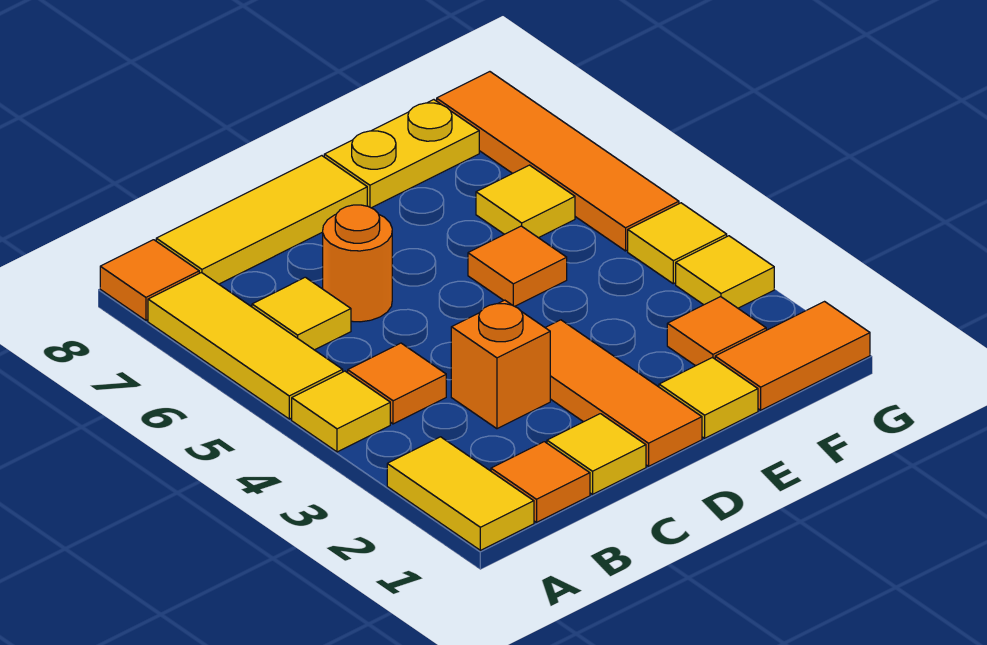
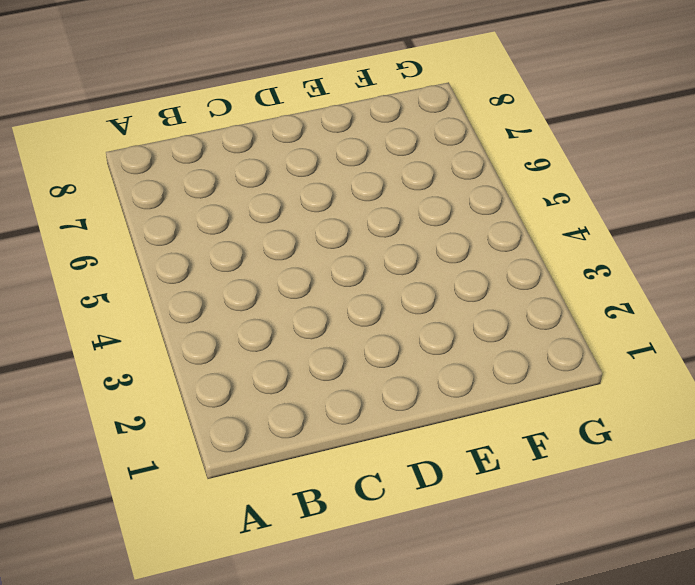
none -> yellow tile A1:A2 level 1
none -> yellow tile A4 level 1
none -> yellow tile A5:A7 level 1

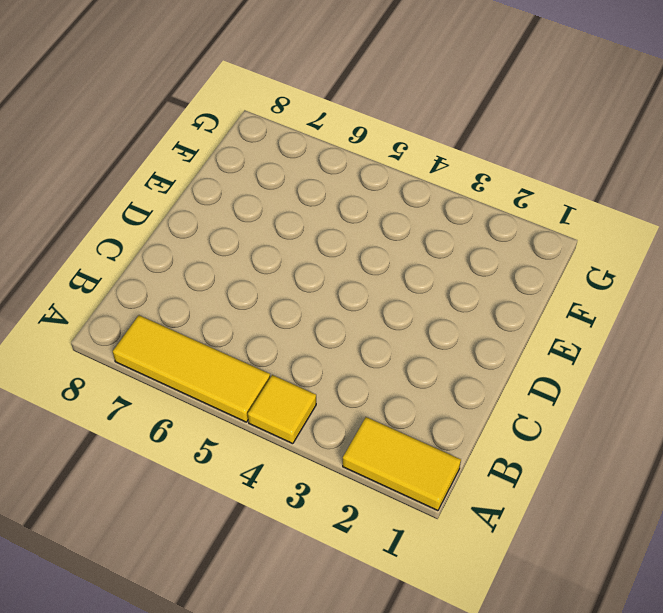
none -> orange tile A8 level 1
none -> orange tile B1 level 1
none -> orange tile B4 level 1

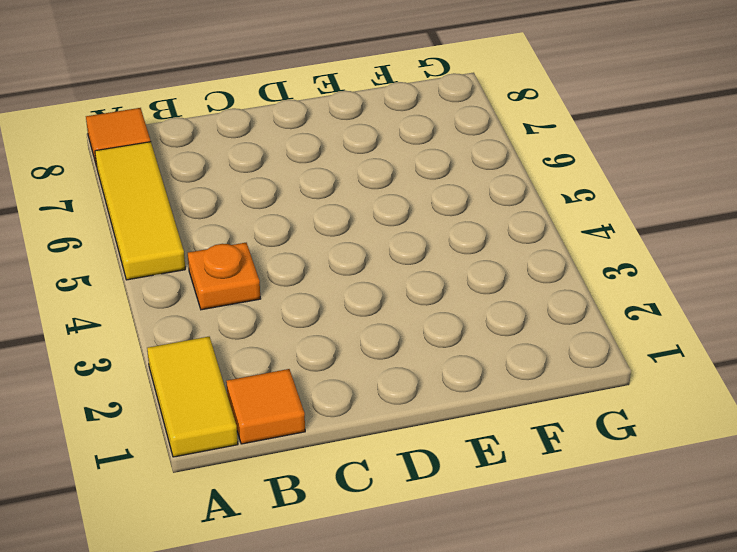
orange plate B4 level 1 -> orange tile B4 level 1
none -> yellow tile A4 level 1
none -> yellow tile B6 level 1
none -> yellow tile B8:D8 level 1

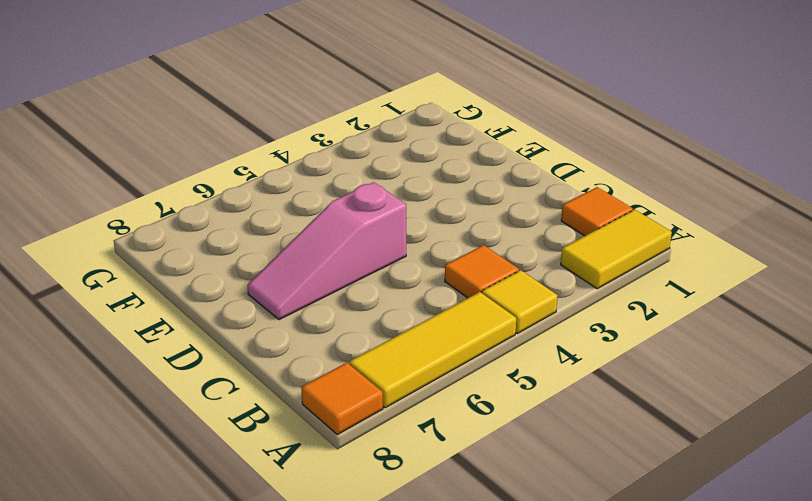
pink slope D5:D7 level 1 top 5 -> none
none -> yellow tile B6 level 1
none -> yellow tile B8:D8 level 1
none -> yellow tile C1 level 1

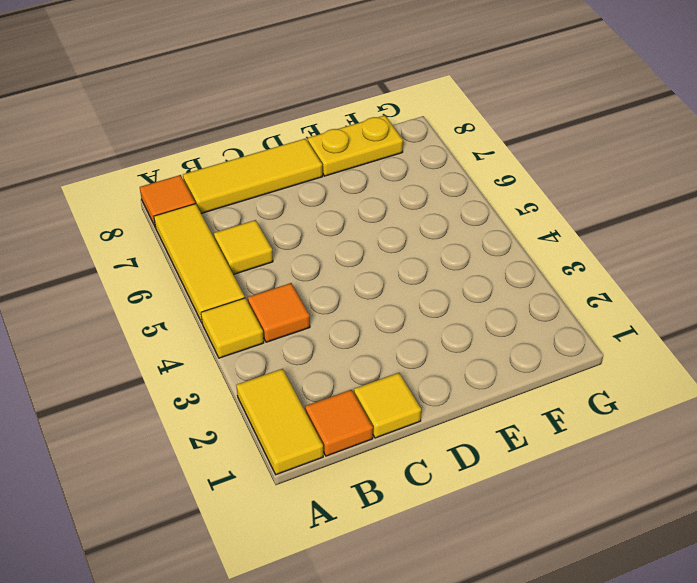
none -> orange brick C3 level 1
none -> orange round brick C6 level 1
none -> orange tile D1:D3 level 1

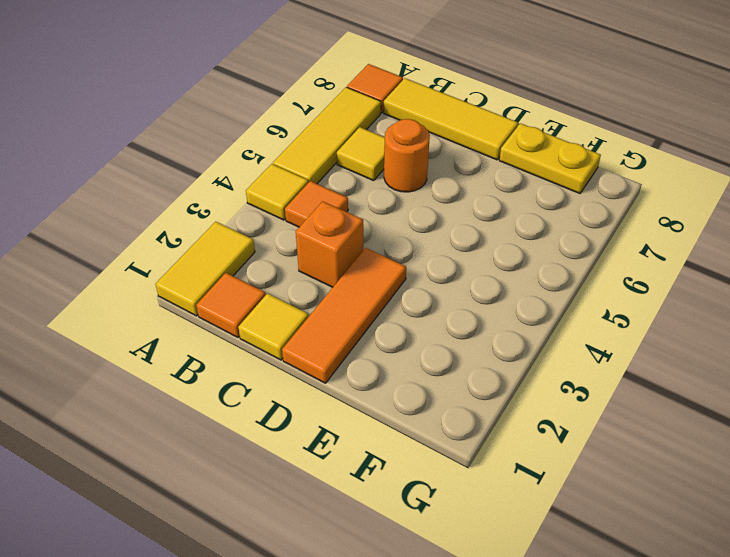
none -> yellow tile E1 level 1
none -> orange tile E5 level 1
none -> orange tile F1:G1 level 1

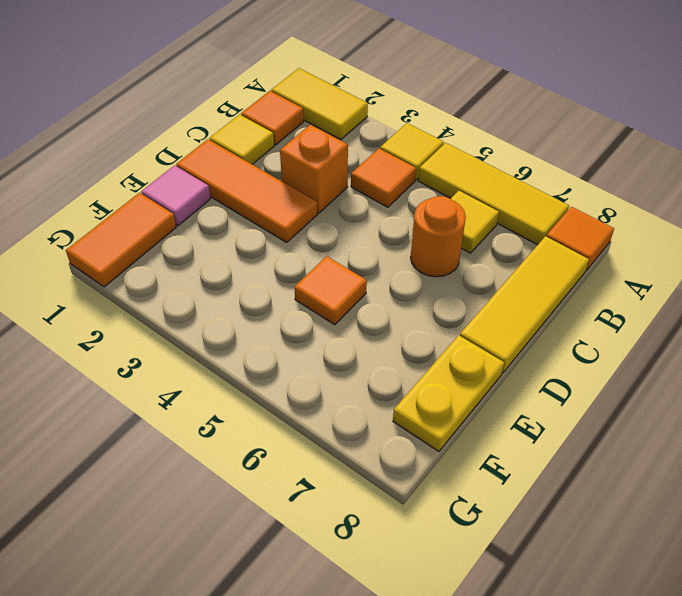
pink tile E1 level 1 -> yellow tile E1 level 1
none -> orange tile F2 level 1
none -> yellow tile F6 level 1
none -> yellow tile G3 level 1

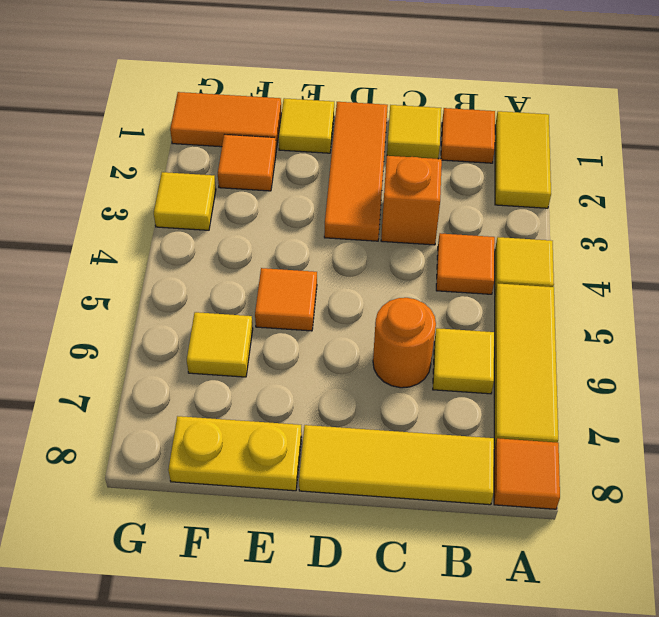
none -> yellow tile G4 level 1
none -> orange tile G5:G8 level 1

